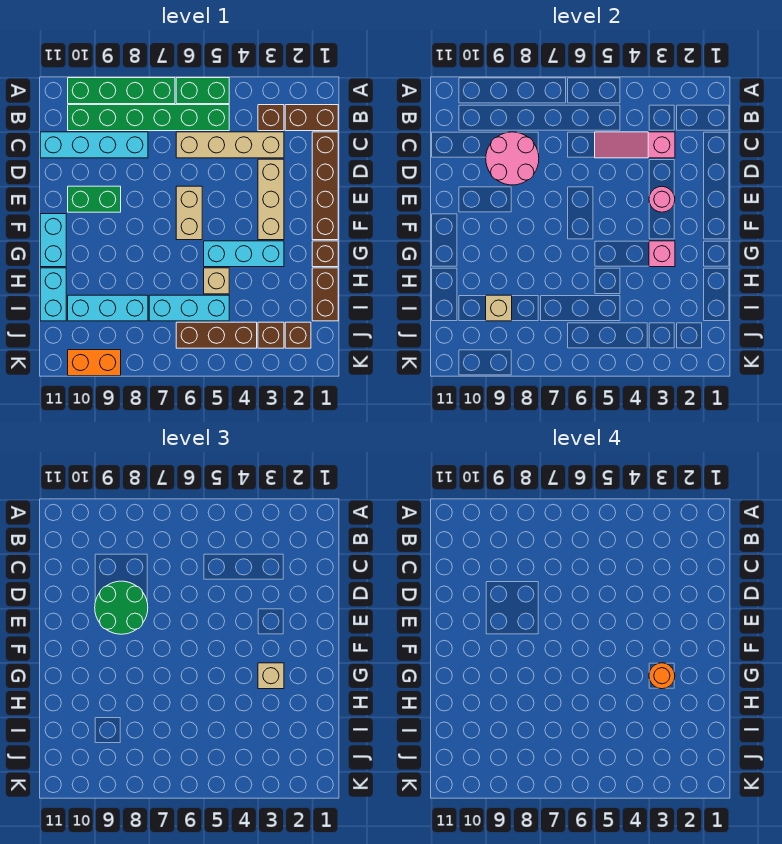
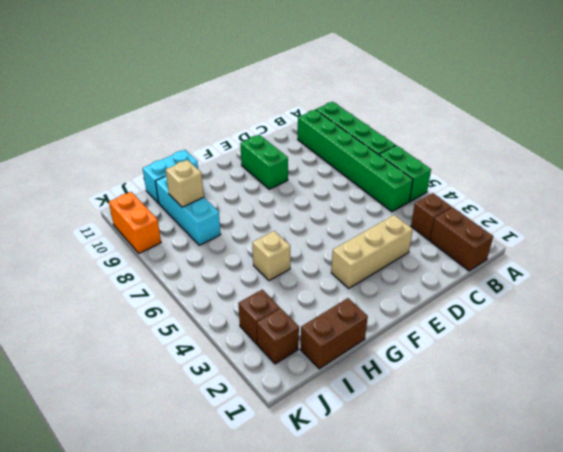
none -> brown brick C1:F1 level 1
none -> tan brick C3:C6 level 1
none -> cyan brick C8:C11 level 1
none -> tan brick E6:F6 level 1

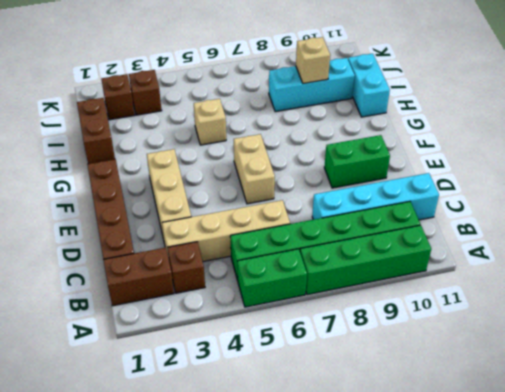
none -> cyan brick F11:G11 level 1
none -> brown brick G1 level 1
none -> cyan brick G3:G5 level 1
none -> cyan brick I5:I7 level 1

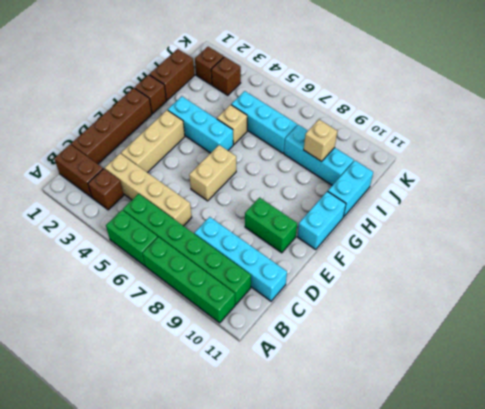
none -> brown brick J4:J6 level 1
none -> orange brick K9:K10 level 1
none -> pink slope C3:C5 level 2 top 3
none -> pink round brick C8:D9 level 2

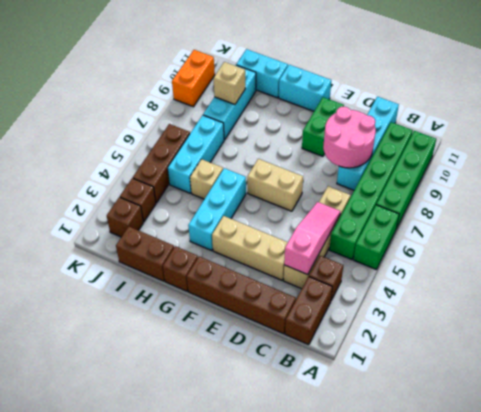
none -> pink round brick E3 level 2
none -> pink brick G3 level 2
none -> green round brick D8:E9 level 3
none -> tan brick G3 level 3

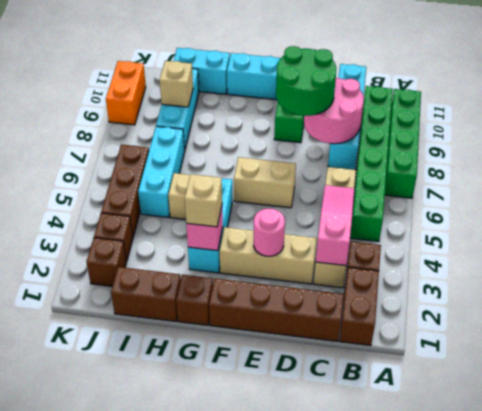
none -> green brick A5:A6 level 1
none -> orange round brick G3 level 4

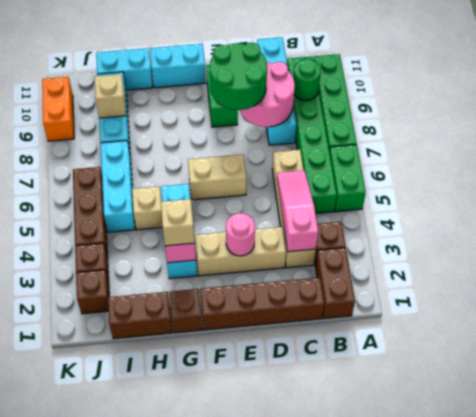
green round brick B9 level 2 -> none
none -> orange round brick G3 level 4

